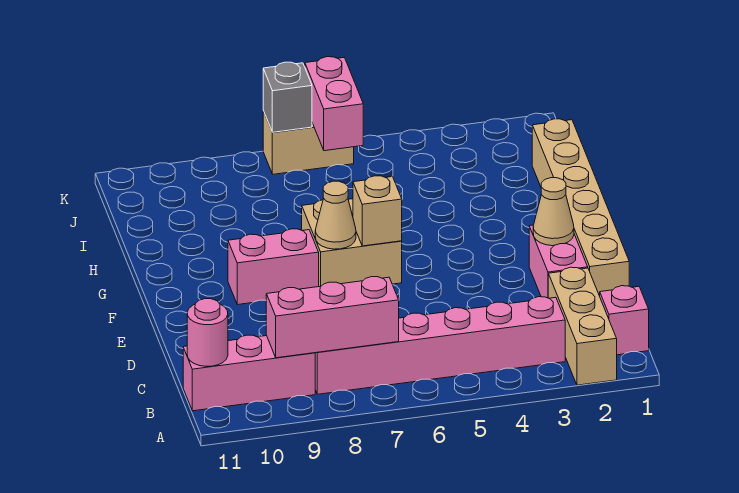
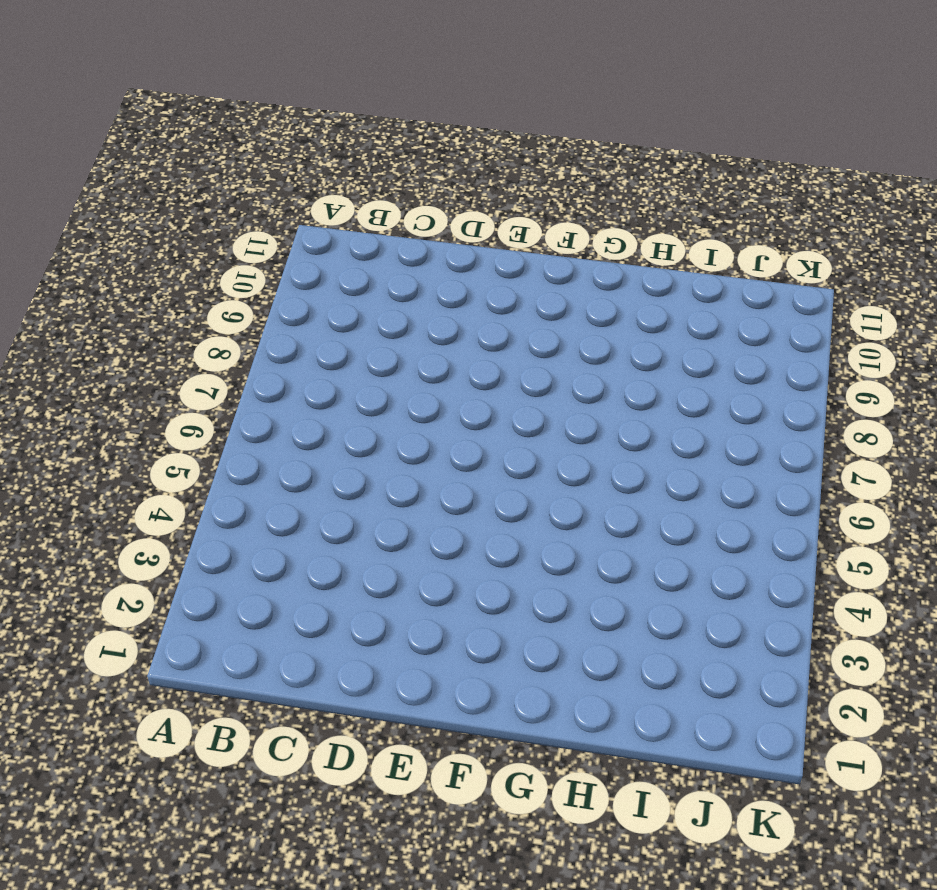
none -> tan brick A2:C2 level 1
none -> pink brick B1 level 1
none -> pink brick B3:B8 level 1

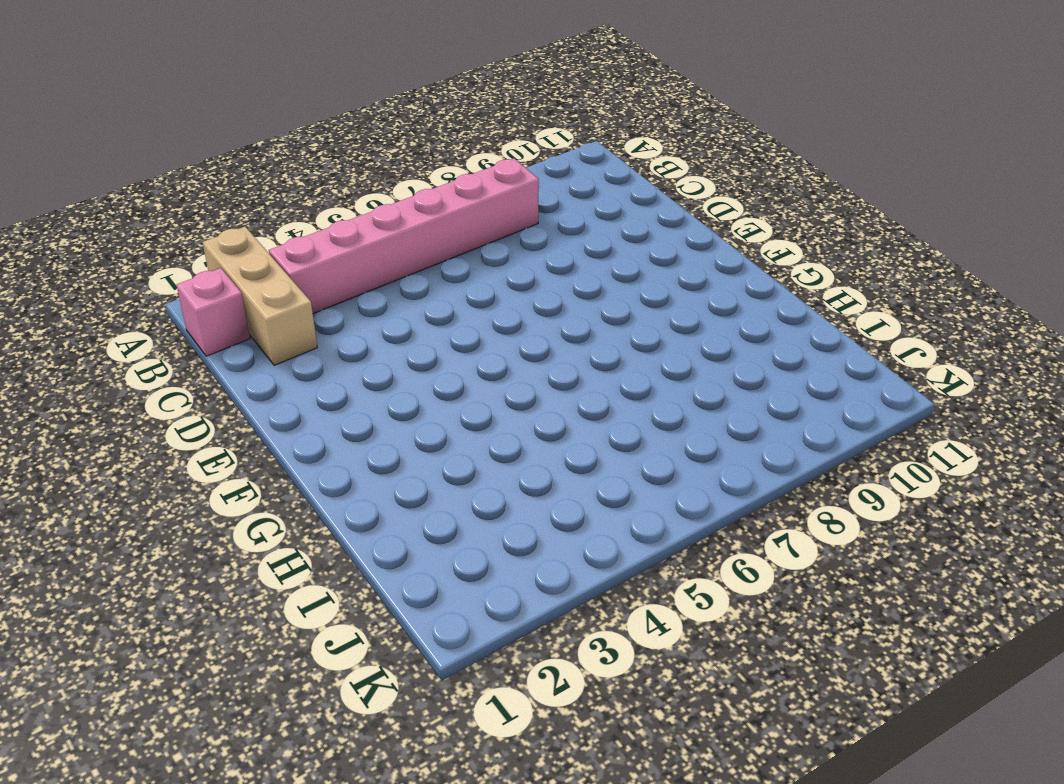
none -> pink brick B9:B11 level 1
none -> tan brick D1:I1 level 1
none -> pink brick D2:E2 level 1

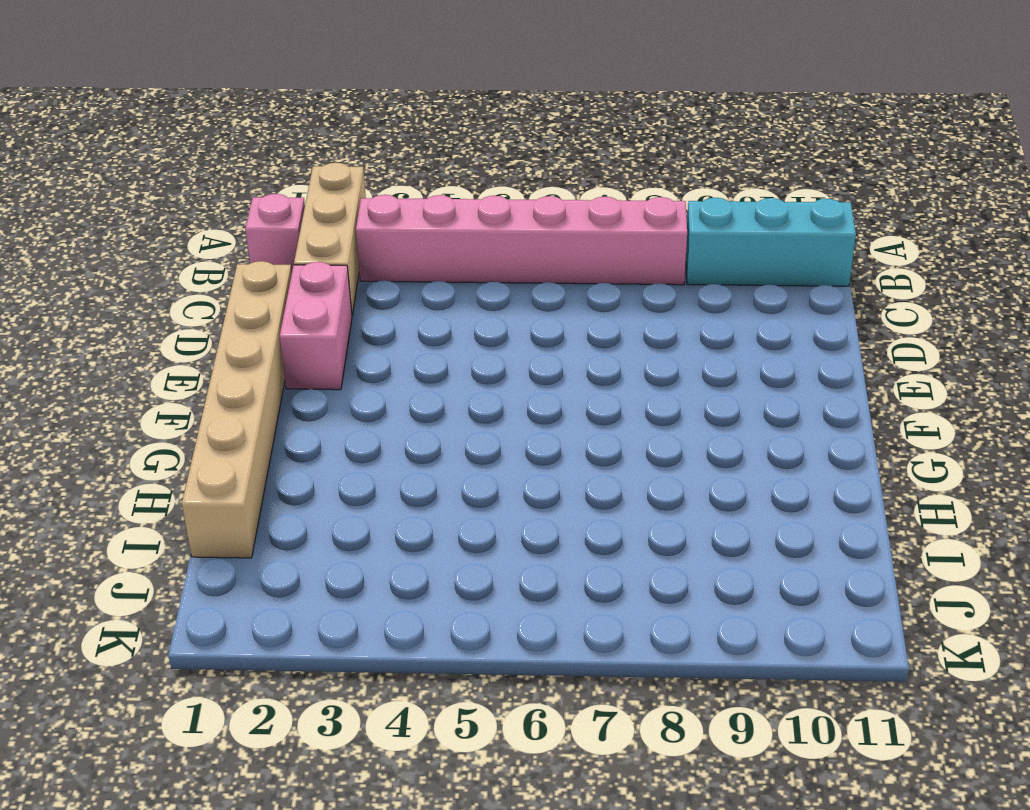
cyan brick B9:B11 level 1 -> pink brick B9:B11 level 1
none -> tan brick F6:G7 level 1
none -> pink brick F8:F9 level 1
none -> tan brick K6:K7 level 1

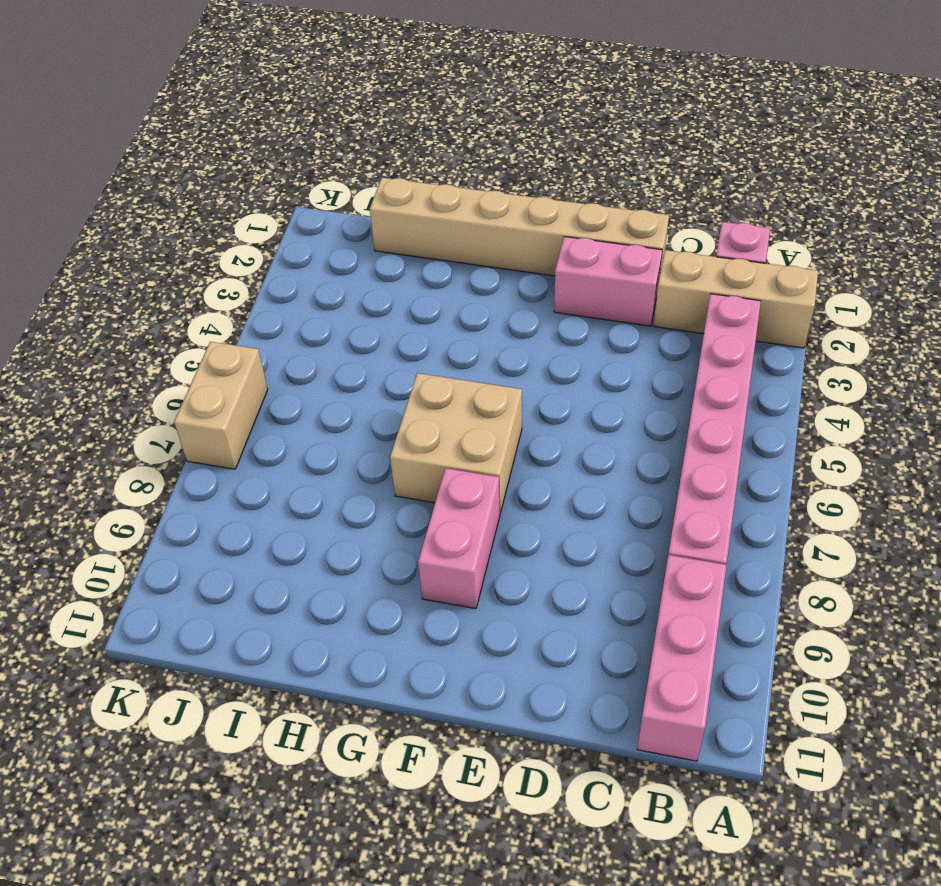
none -> pink brick B7:B9 level 2
none -> pink round brick B11 level 2
none -> tan cone E2 level 2

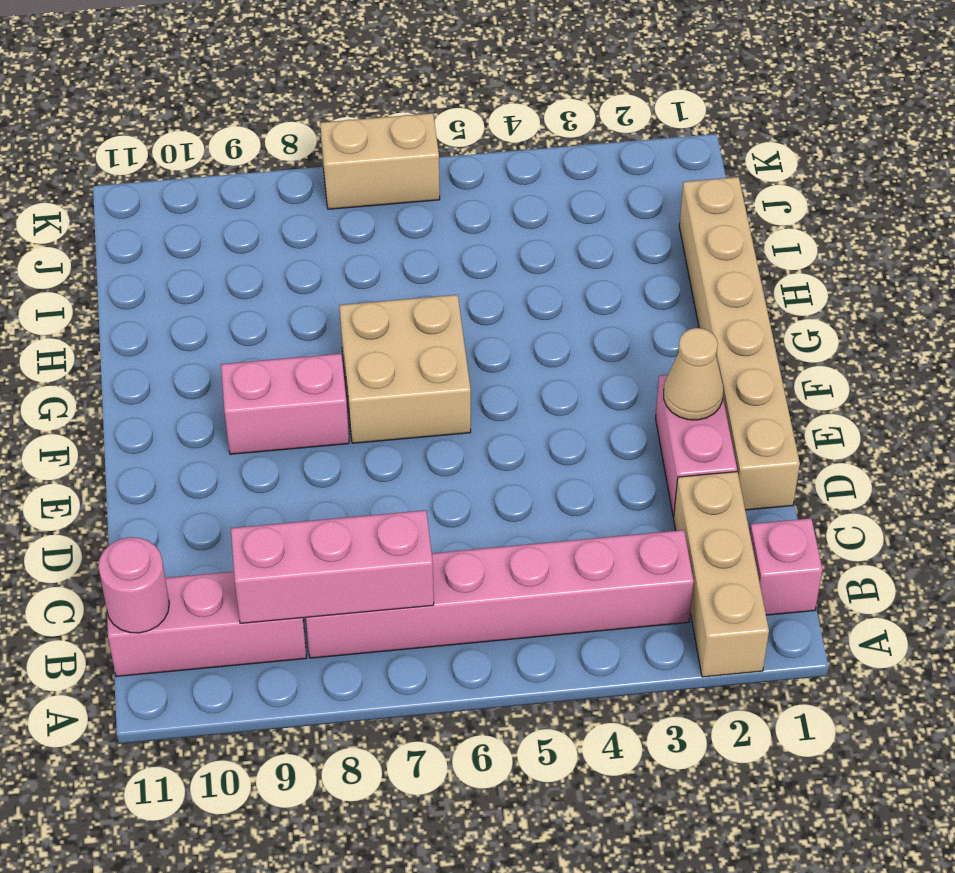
none -> tan brick F6 level 2
none -> tan cone F7 level 2
none -> pink brick J6:K6 level 2

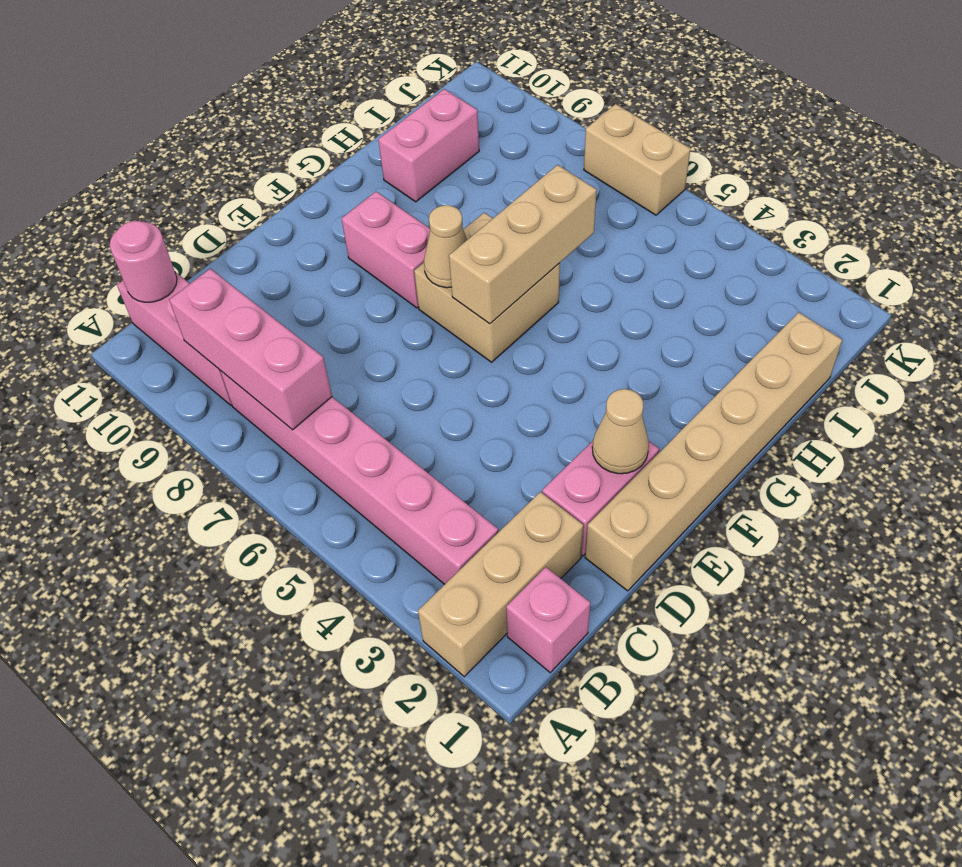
tan brick F6:H6 level 2 -> tan brick F6 level 2
pink brick H10:I10 level 1 -> pink brick J6:K6 level 2
none -> grey brick K7 level 2

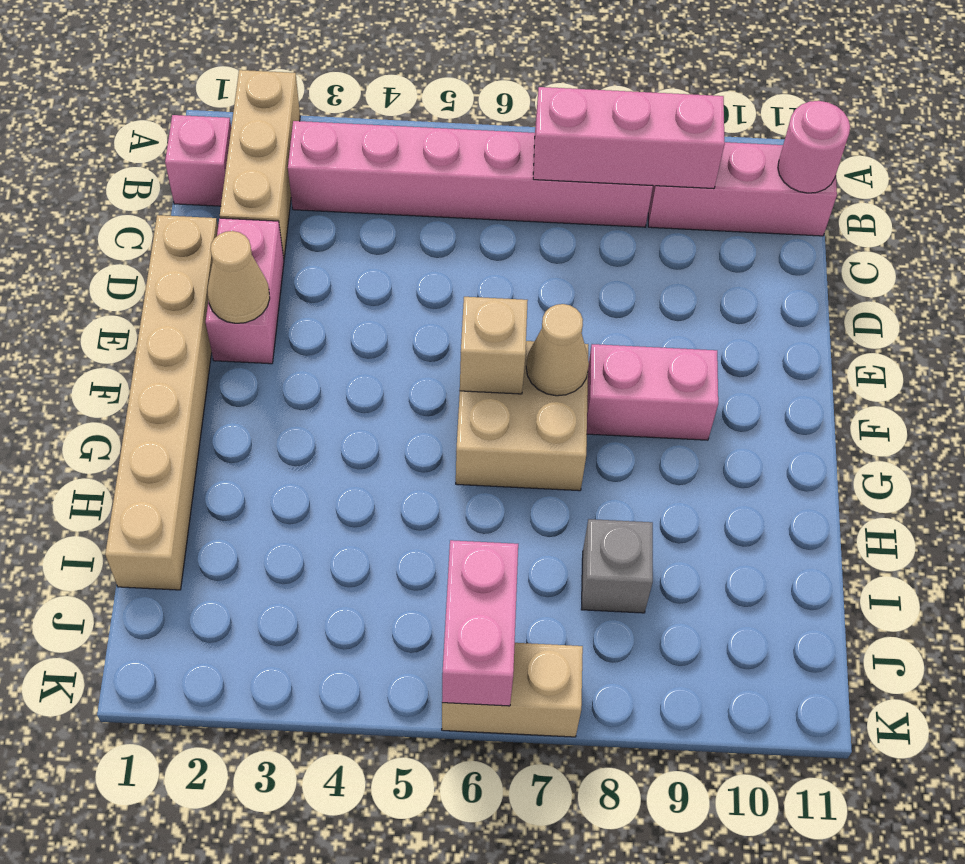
grey brick I8 level 1 -> grey brick K7 level 2

